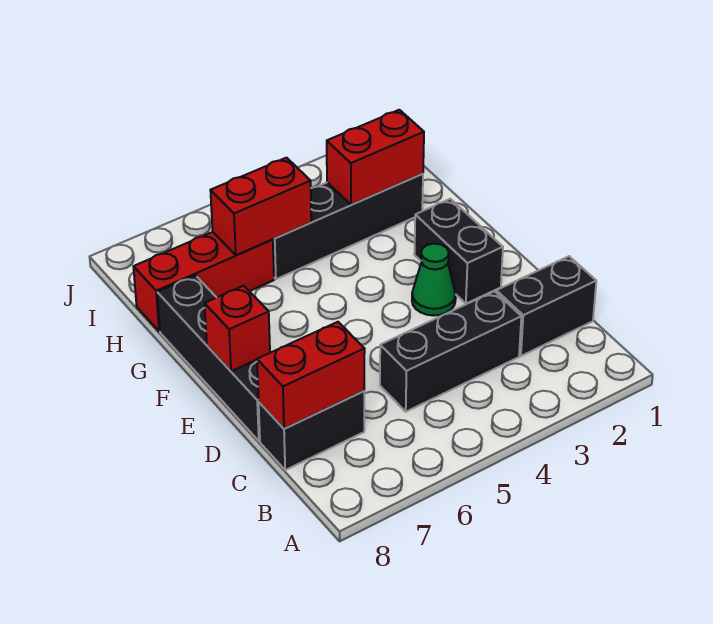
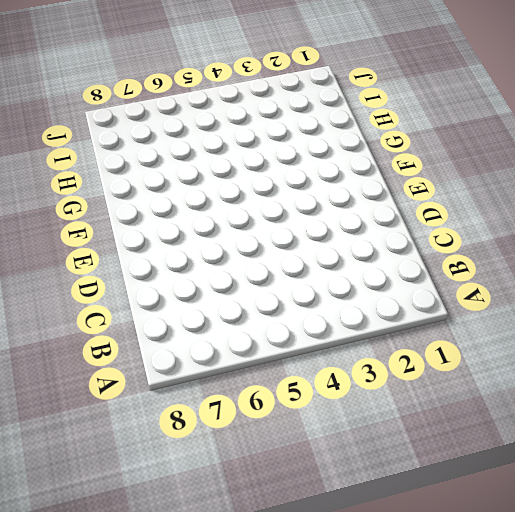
none -> black brick C1:C2 level 1
none -> black brick C3:C5 level 1
none -> black brick C7:C8 level 1

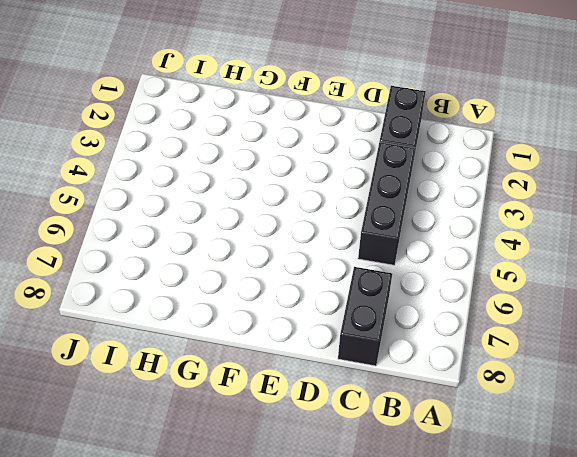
none -> black brick D8:G8 level 1
none -> black brick E2:F2 level 1
none -> green cone E3 level 1

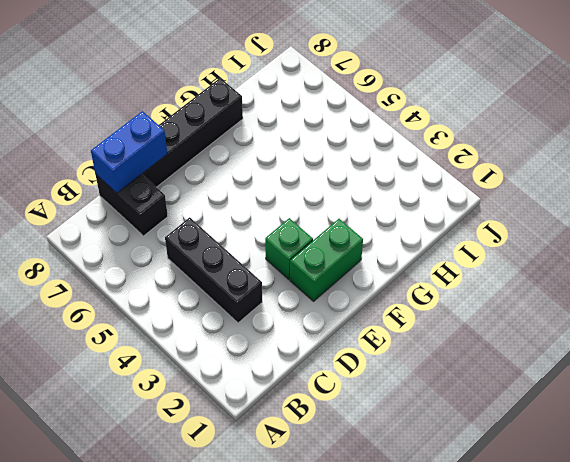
blue brick C8:D8 level 2 -> red brick C7:C8 level 2
green brick E2:F2 level 1 -> black brick E2:F2 level 1
green brick E3 level 1 -> green cone E3 level 1
none -> black brick C1:C2 level 1
none -> black brick H2:H5 level 1
none -> red brick H6:H8 level 1

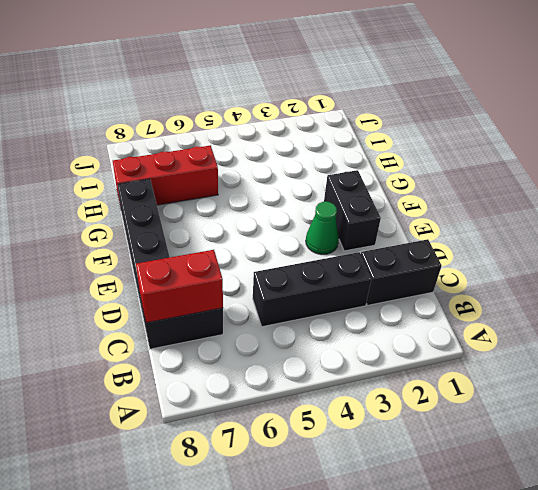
none -> black brick H2:H5 level 1
none -> red brick E8 level 2
none -> red brick H2:H3 level 2

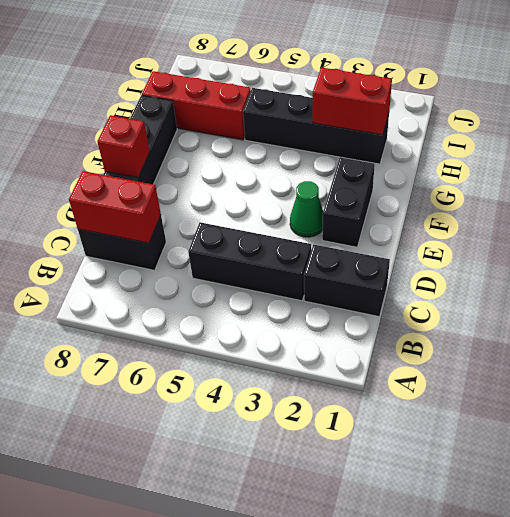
none -> red brick H5:H6 level 2

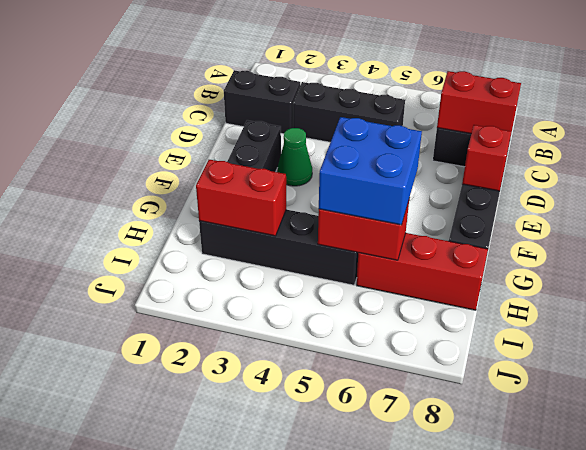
blue brick G5:H6 level 3 -> none

